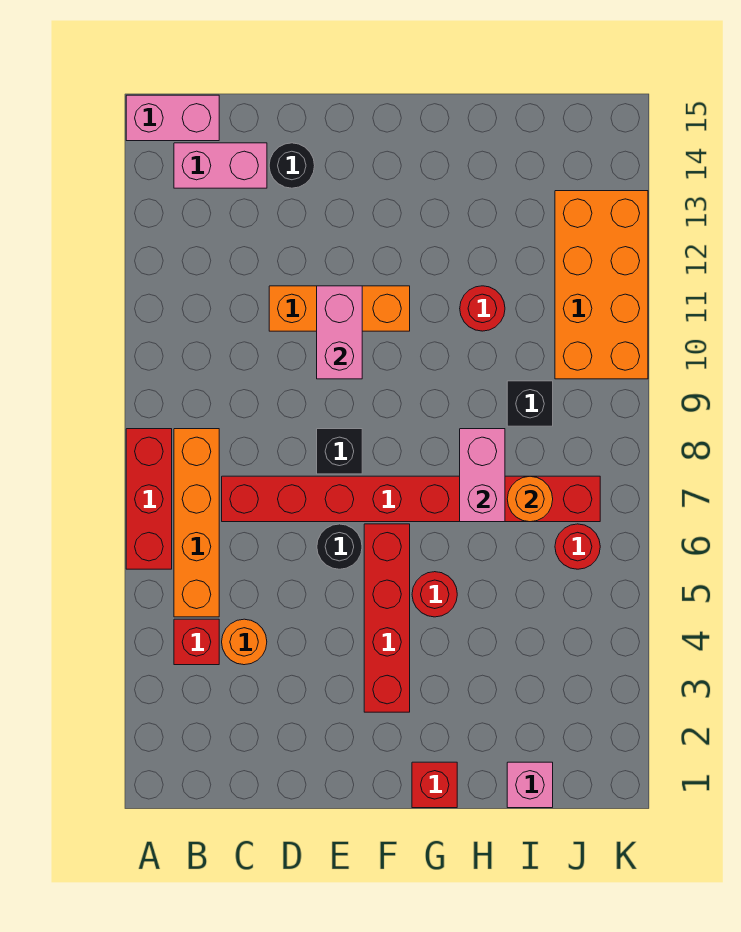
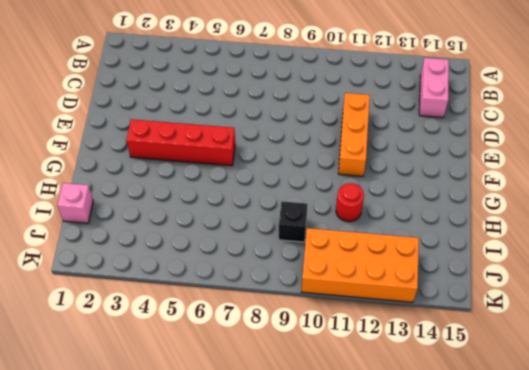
none -> red brick A6:A8 level 1
none -> pink brick A15:B15 level 1
none -> red brick B4 level 1

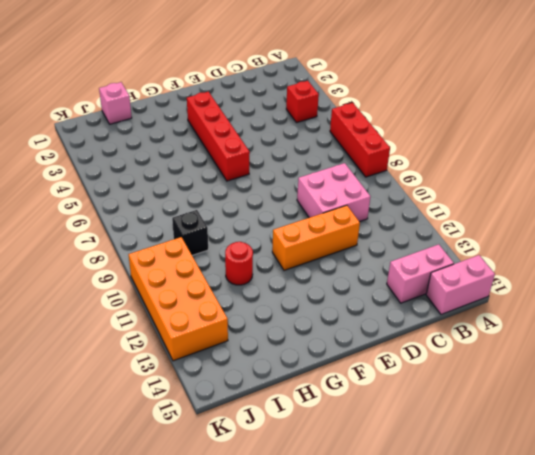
pink brick C9:D10 level 1 -> none
none -> orange brick B5:B8 level 1
none -> orange round brick C4 level 1
none -> red brick C7:J7 level 1

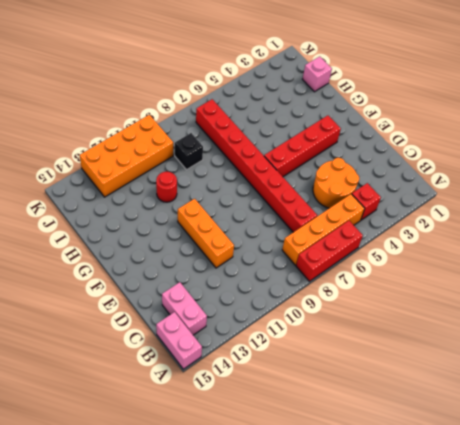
orange round brick C4:D5 level 1 -> orange round brick C4 level 1
none -> black round brick D14 level 1
none -> black round brick E6 level 1
none -> black brick E8 level 1

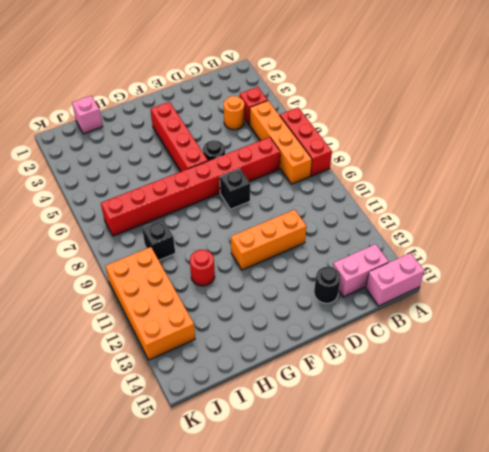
none -> red brick G1 level 1
none -> red round brick G5 level 1
none -> red round brick J6 level 1

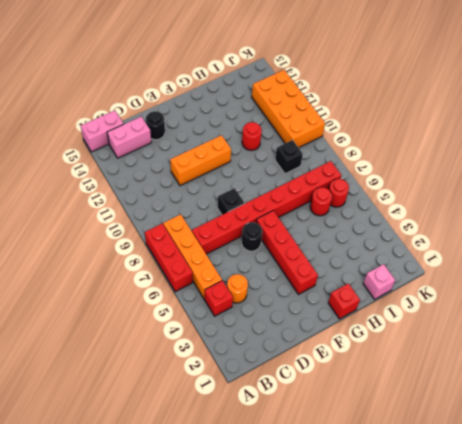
red round brick I6 level 1 -> red round brick G5 level 1
none -> pink brick E10:E11 level 2
none -> pink brick H7:H8 level 2
none -> orange round brick I7 level 2

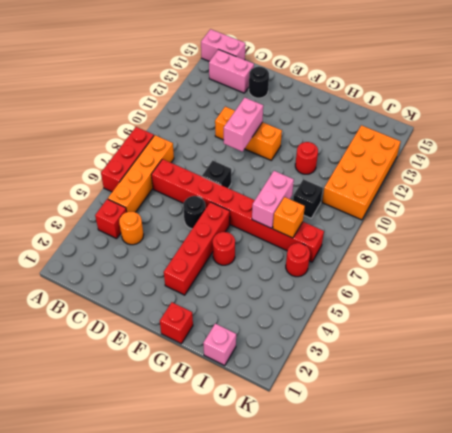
orange brick I7 level 2 -> orange round brick I7 level 2

